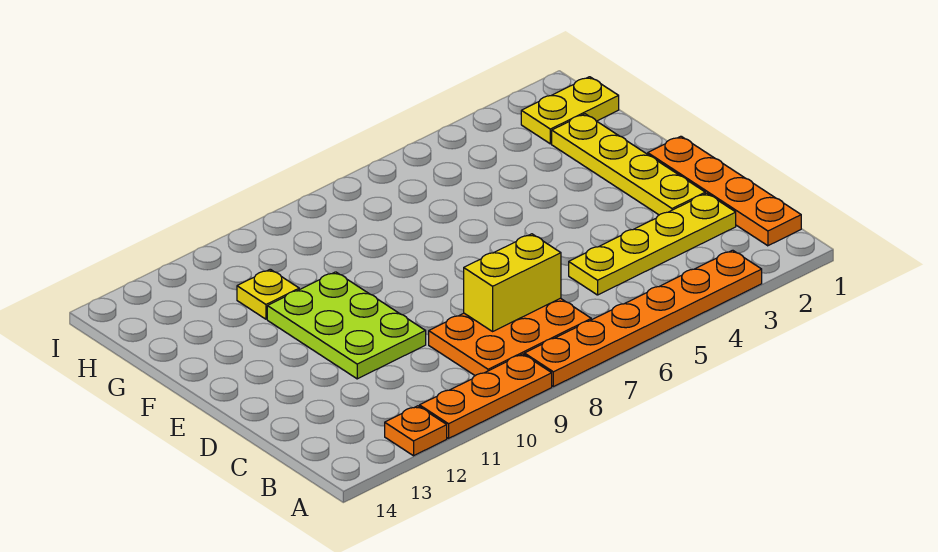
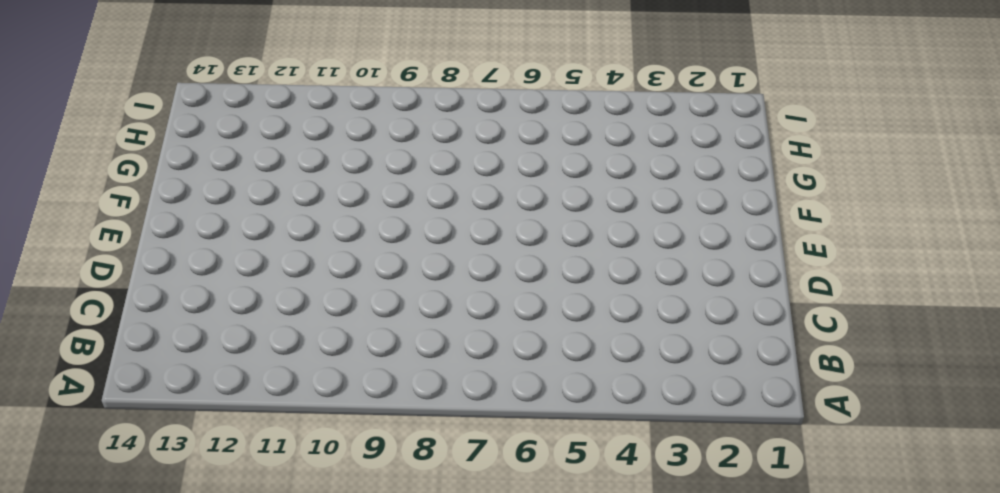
none -> orange plate A3:A8 level 1
none -> orange plate A9:A11 level 1

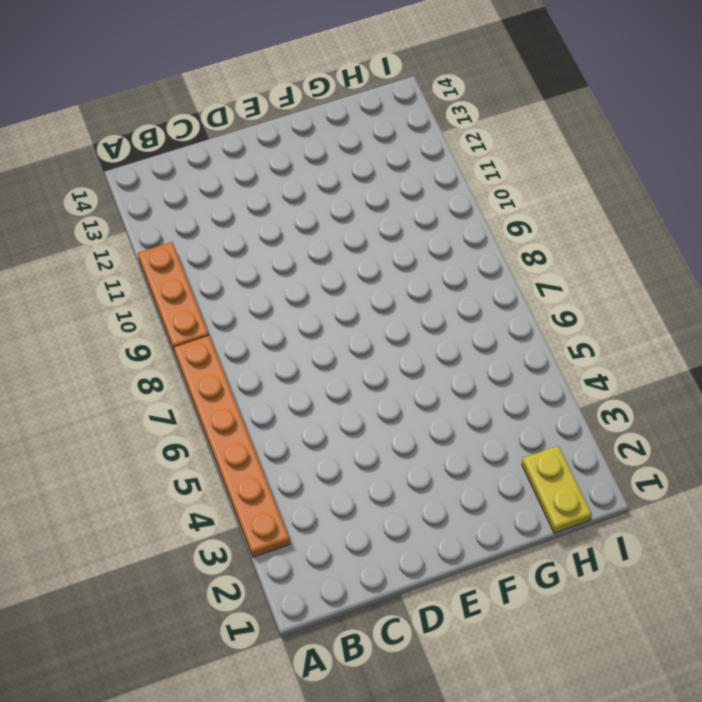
none -> orange plate A12 level 1
none -> orange plate B1:E1 level 1

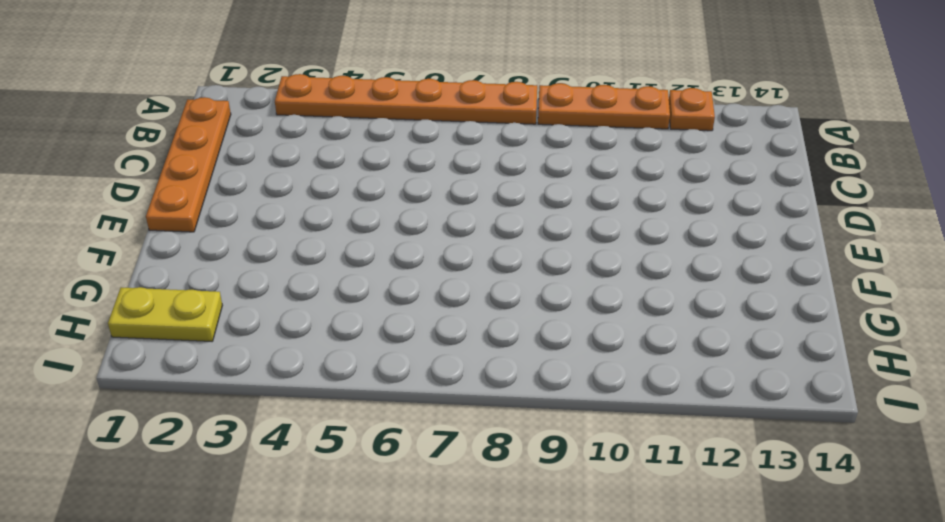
none -> orange plate B7:C9 level 1
none -> yellow plate C2:C5 level 1

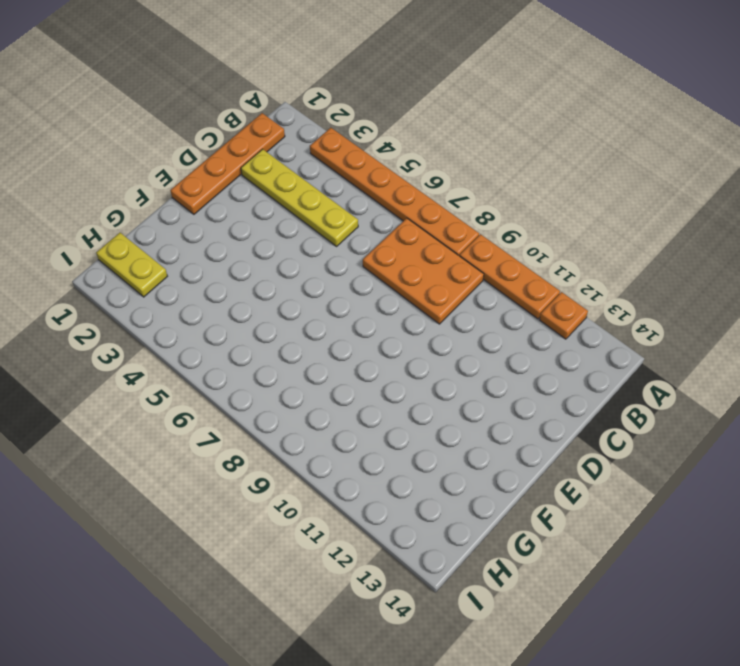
none -> yellow plate D2:G2 level 1
none -> lime plate D10:F11 level 1

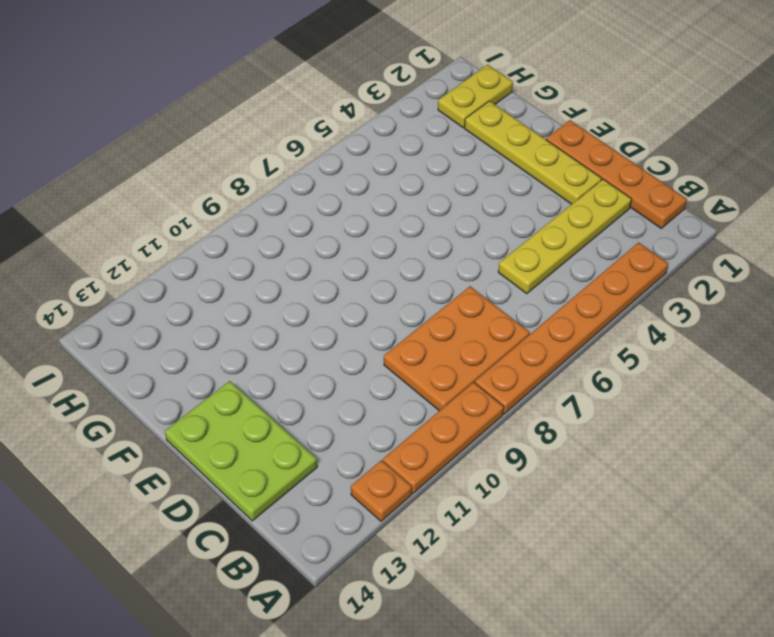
lime plate C13:E14 level 1 -> lime plate D10:F11 level 1
none -> yellow plate G11 level 1
none -> yellow brick C7:C8 level 2

